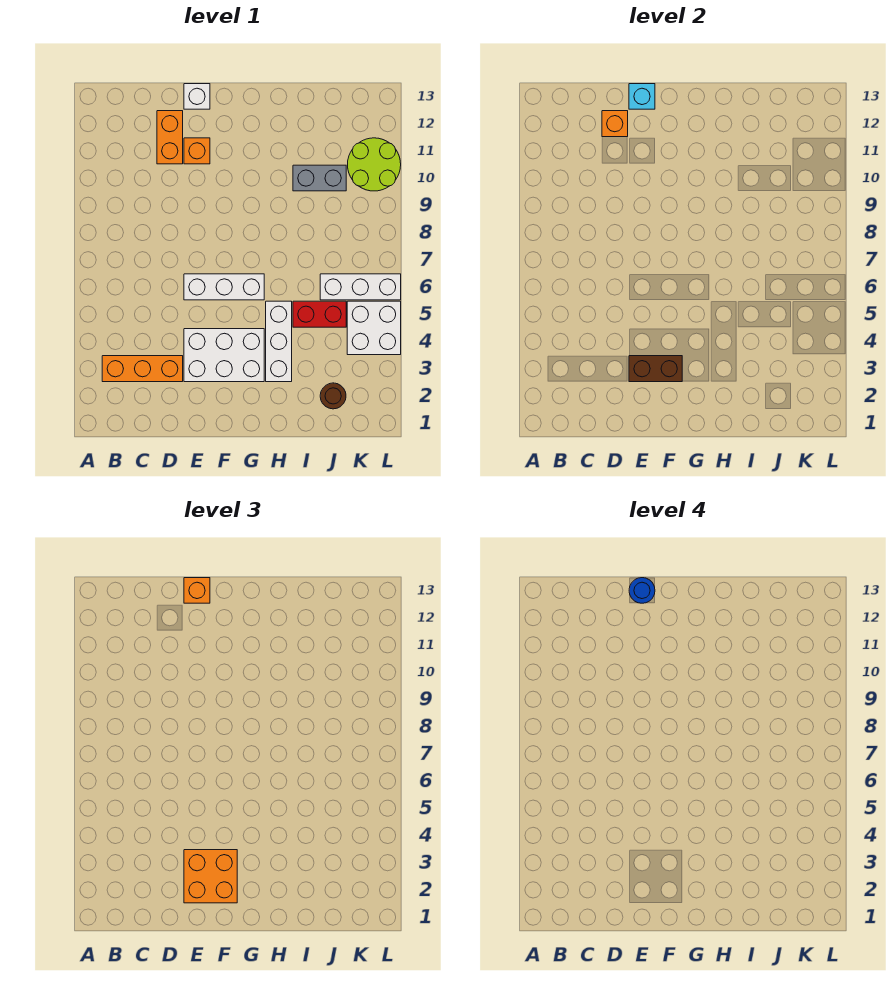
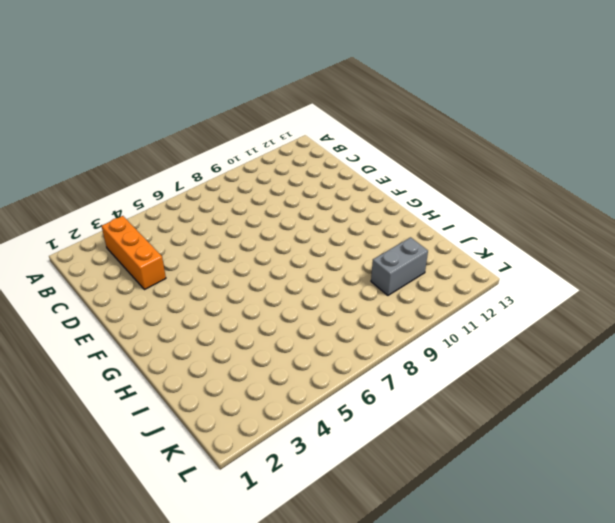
grey brick J10:J11 level 1 -> grey brick I10:J10 level 1
none -> orange brick D11:D12 level 1
none -> white brick E3:G4 level 1
none -> white brick E6:G6 level 1

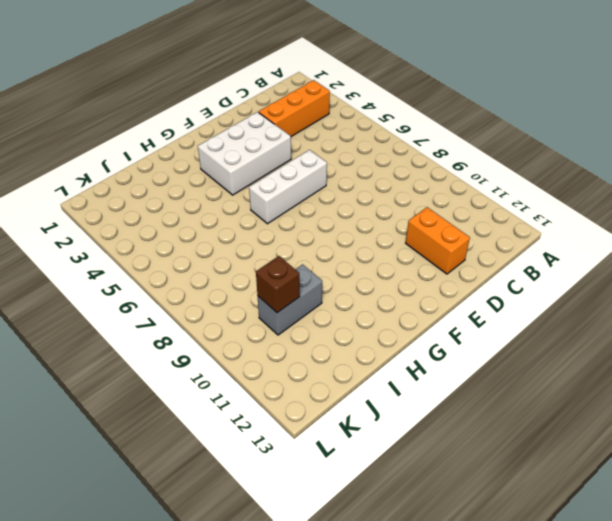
brown brick J10 level 2 -> none
none -> orange brick E11 level 1
none -> white brick E13 level 1
none -> white brick H3:H5 level 1

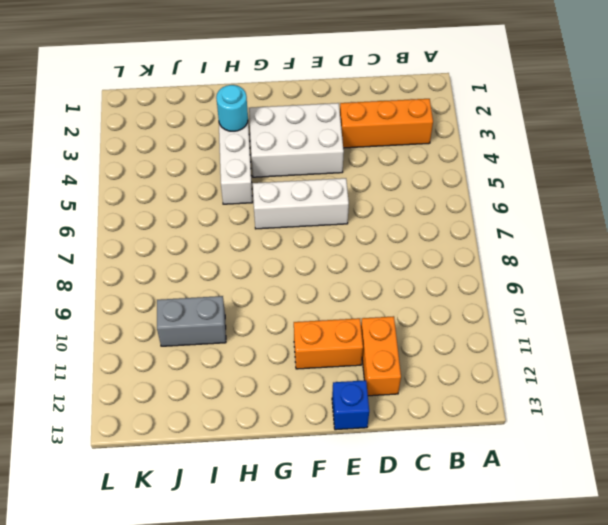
orange brick E11:F11 level 1 -> orange brick E11 level 1
blue brick E13 level 1 -> white brick E13 level 1
cyan round brick H3 level 2 -> none
none -> red brick I5:J5 level 1
none -> brown round brick J2 level 1
none -> white brick J6:L6 level 1

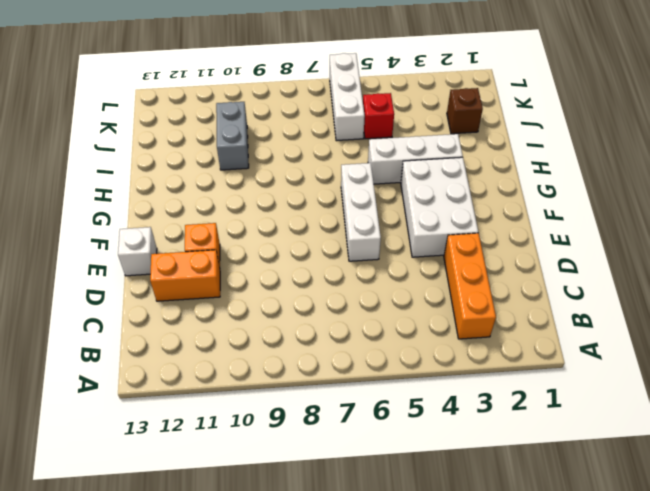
brown brick J2 level 1 -> brown round brick J2 level 1
red brick J5 level 1 -> red brick I5:J5 level 1
none -> white brick K4:L5 level 1
none -> lime round brick K10:L11 level 1
none -> orange brick D12 level 2

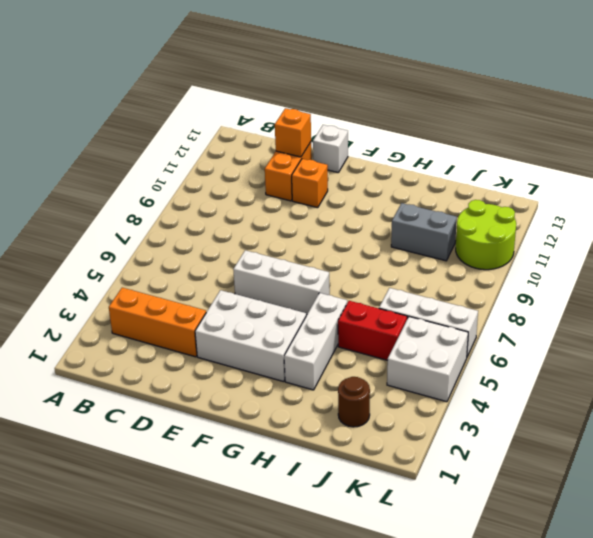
none -> brown brick E3:F3 level 2
none -> cyan brick E13 level 2
none -> orange brick E2:F3 level 3

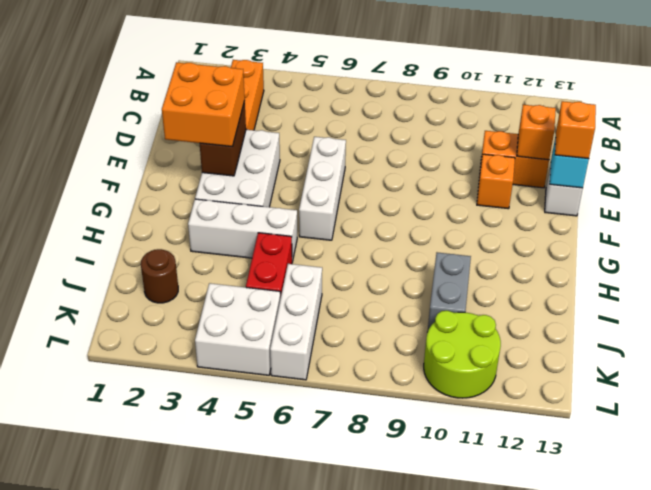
none -> blue round brick E13 level 4

